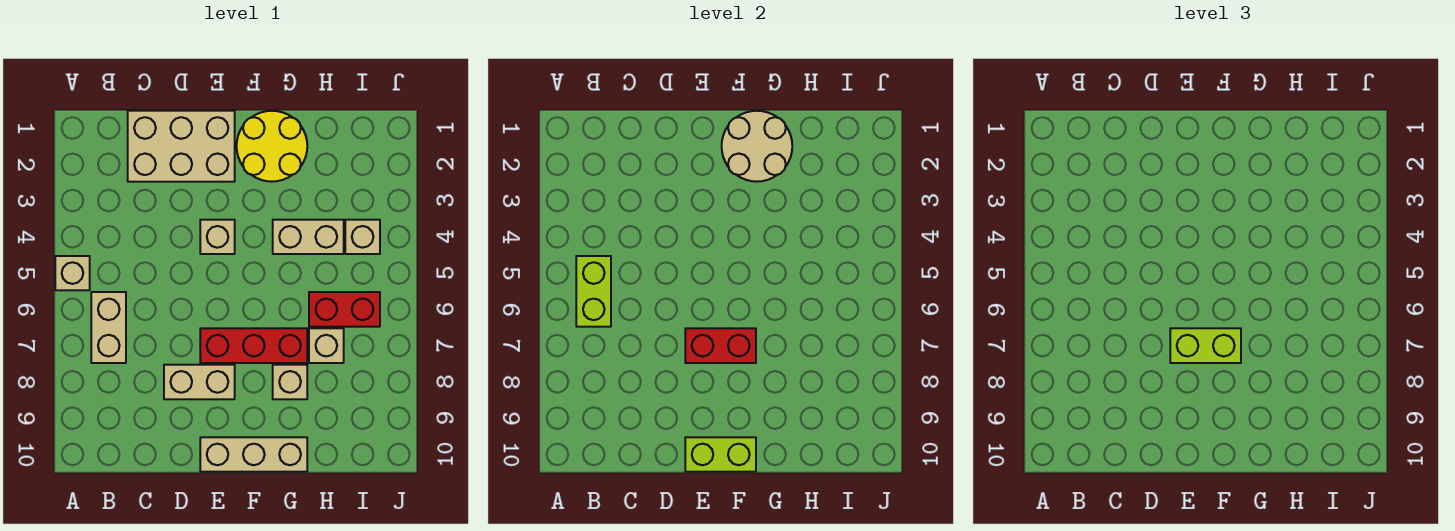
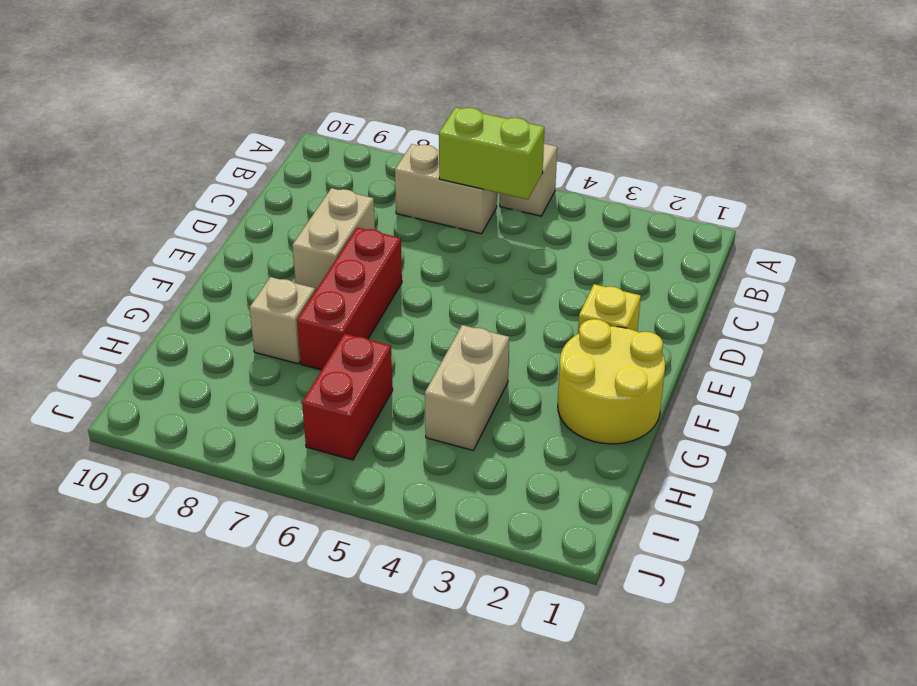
yellow brick E2 level 1 -> tan brick C1:E2 level 1
none -> tan brick E4 level 1
none -> tan brick E10:G10 level 1
none -> tan brick H7 level 1

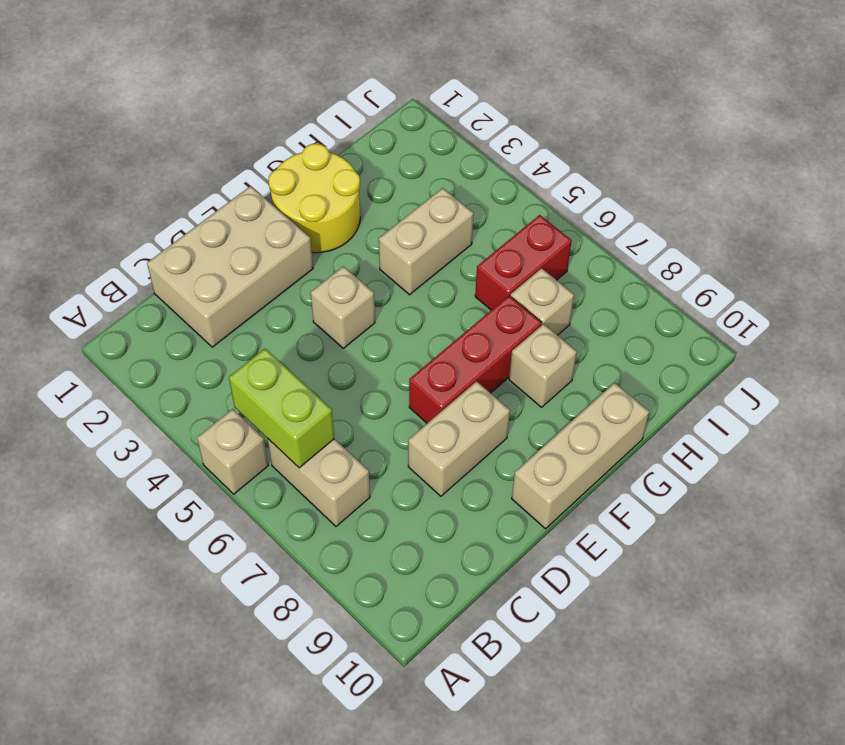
none -> tan brick I4 level 1
none -> red brick E7:F7 level 2
none -> lime brick E10:F10 level 2

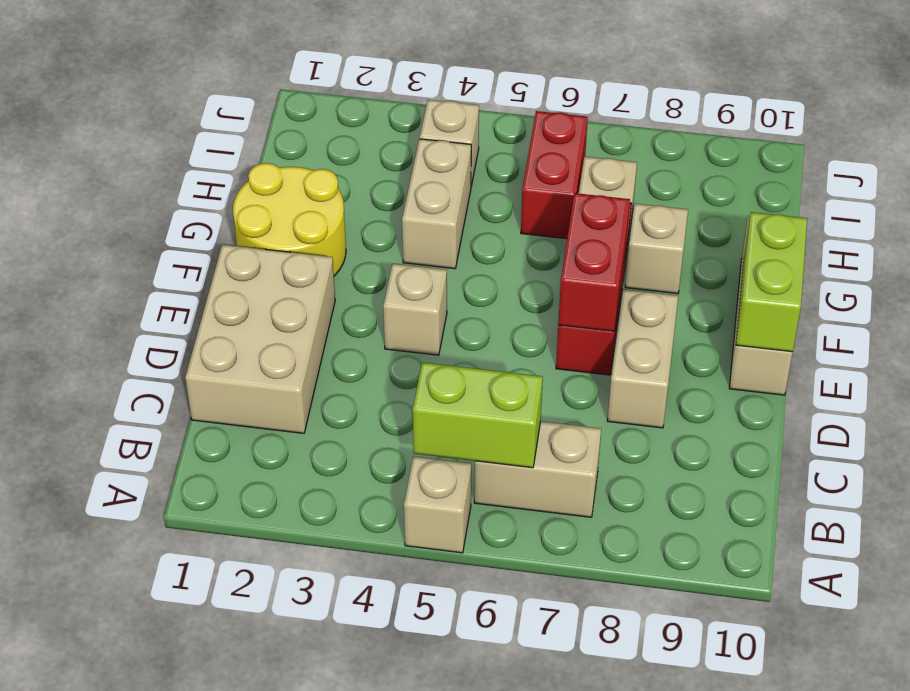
none -> tan round brick F1:G2 level 2
none -> lime brick E7:F7 level 3

